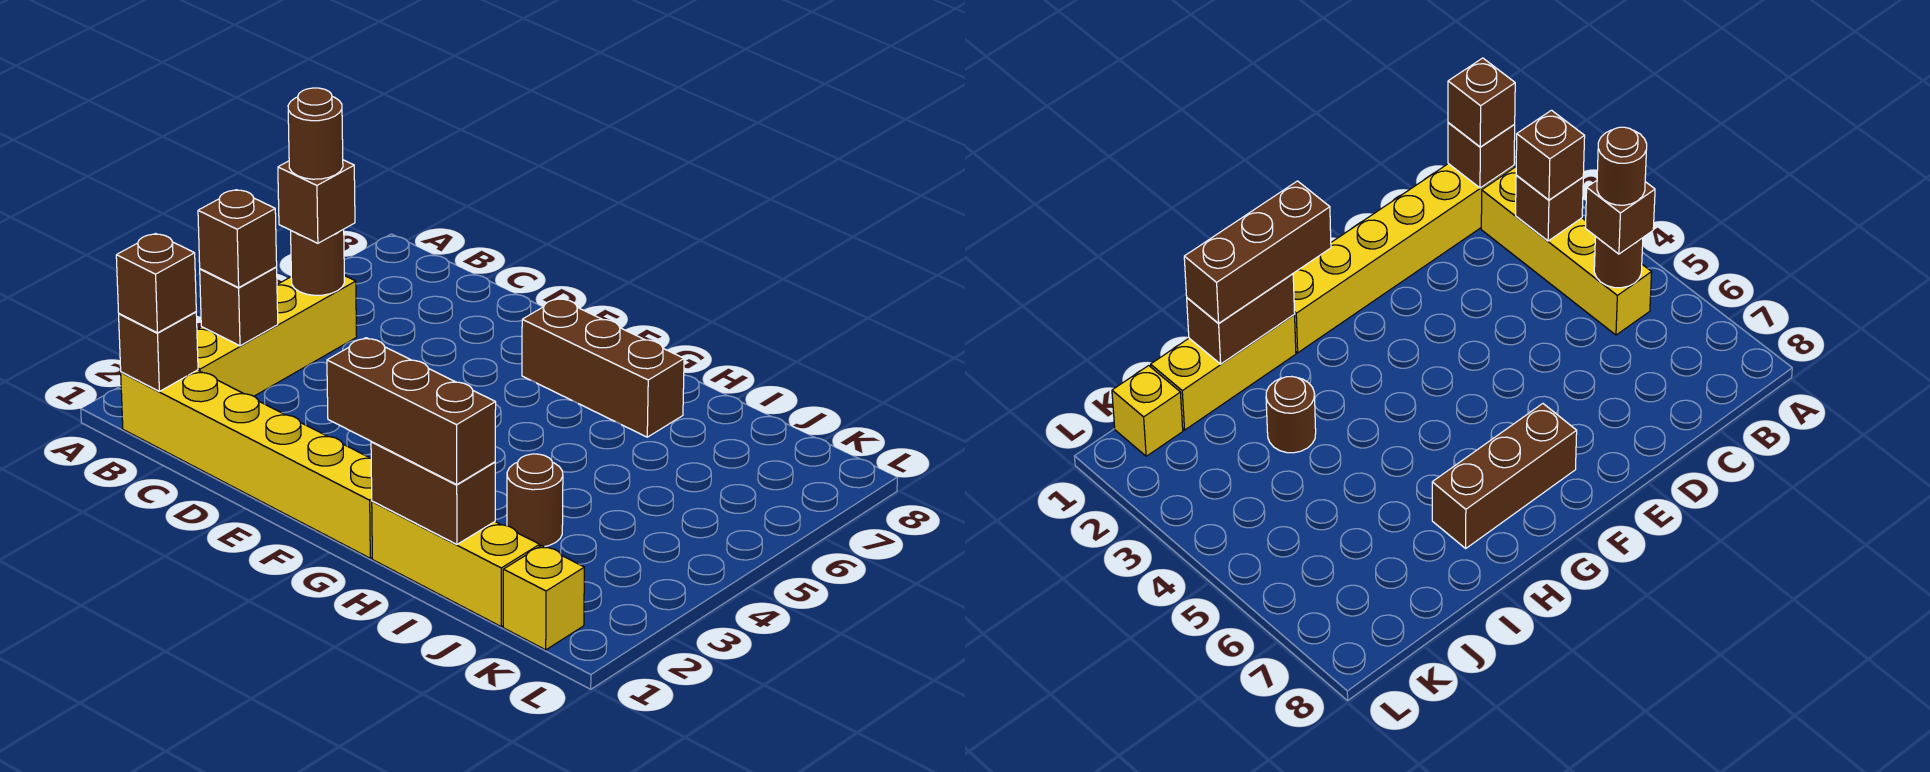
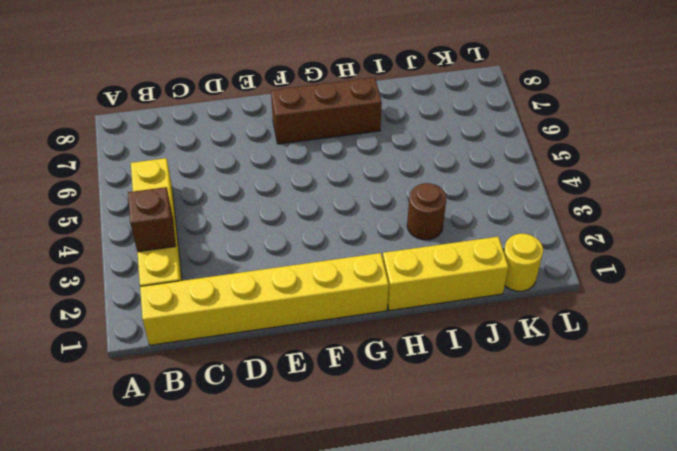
yellow round brick K1 level 1 -> yellow brick K1 level 1
none -> brown brick B1 level 2
none -> brown round brick B5 level 2
none -> brown brick H1:I1 level 2

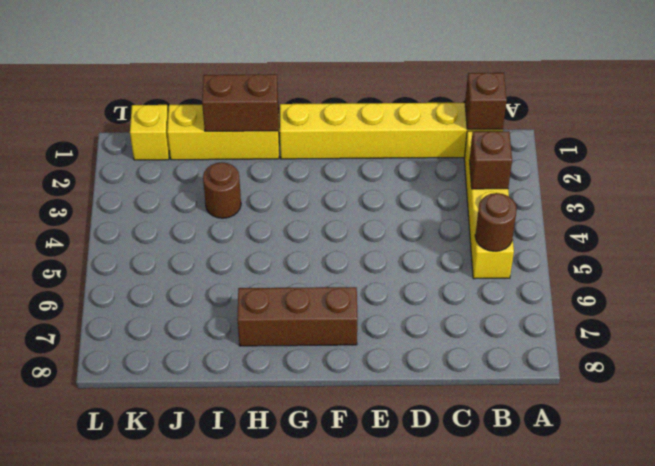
none -> brown brick B1 level 3
none -> brown brick B3 level 3
none -> brown brick B5 level 3

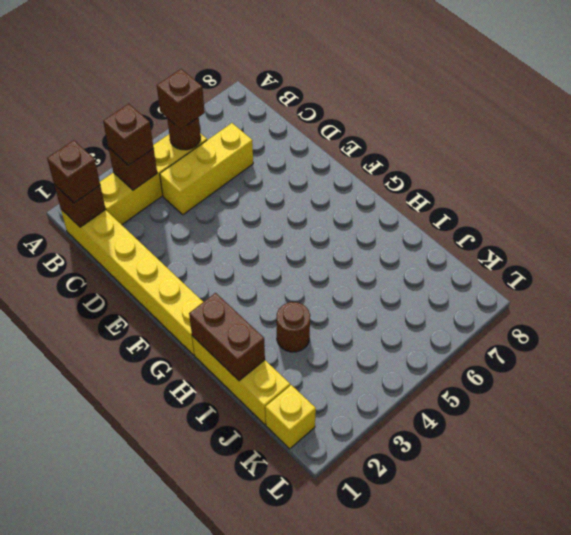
yellow brick C4:C6 level 1 -> none
none -> brown brick F7:H7 level 1
none -> brown brick G1:I1 level 3
none -> brown round brick B5 level 4

